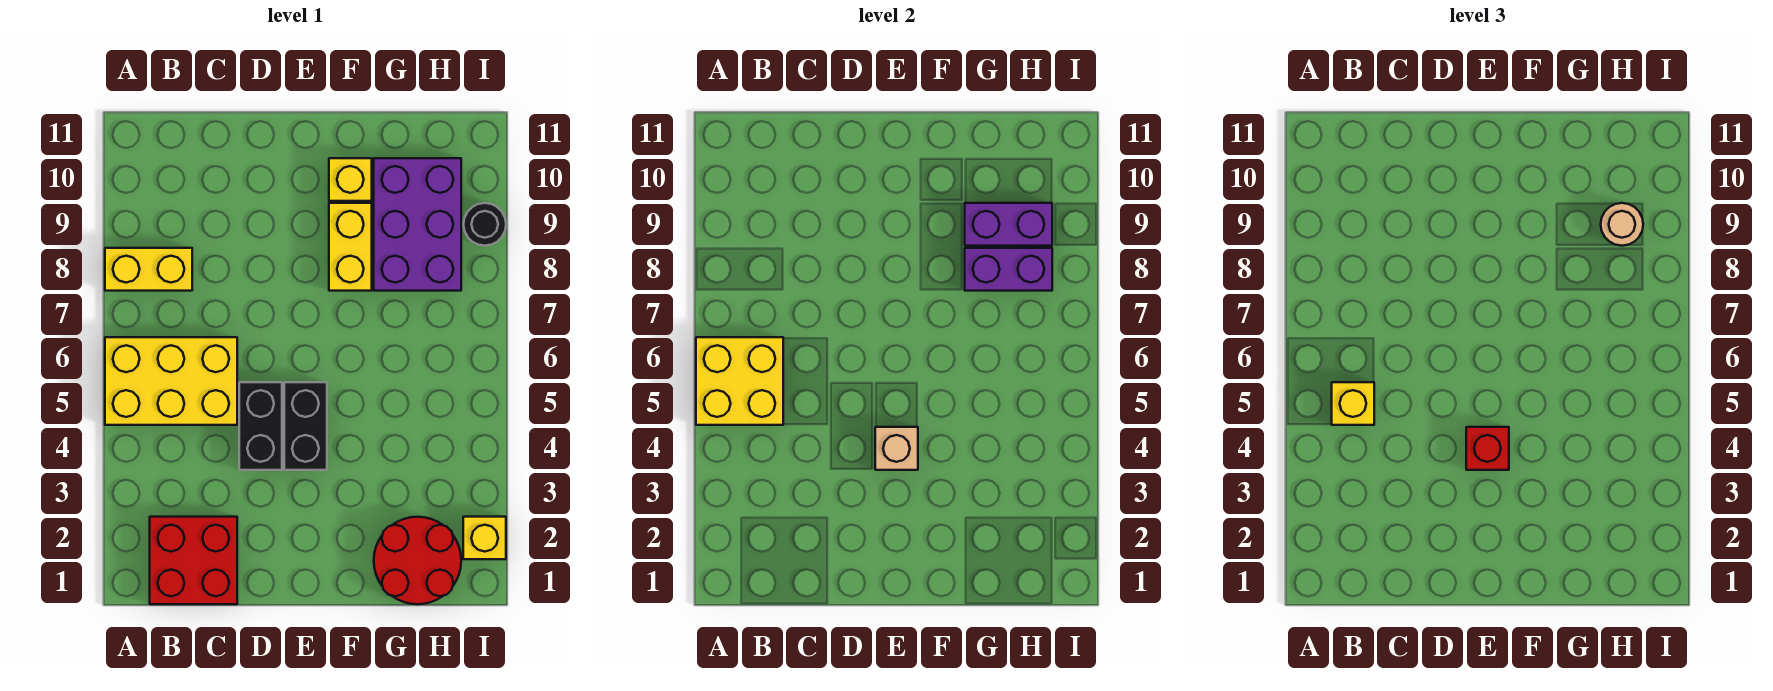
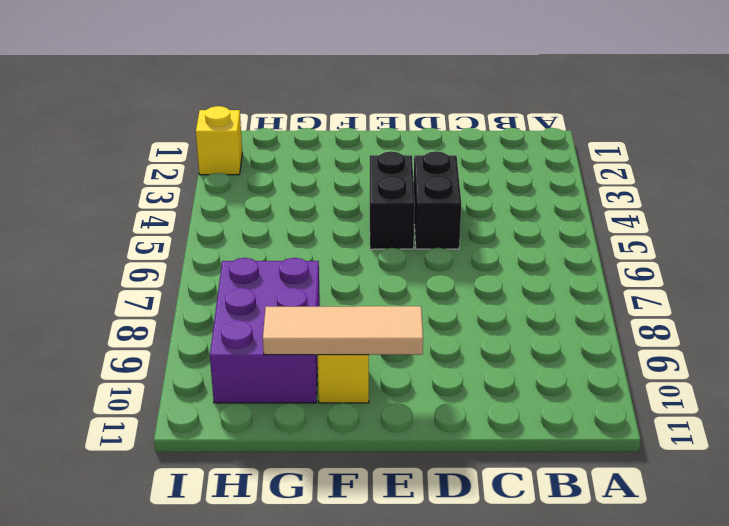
tan tile E10:G10 level 2 -> none
none -> yellow brick A5:C6 level 1
none -> yellow brick A8:B8 level 1
none -> red brick B1:C2 level 1

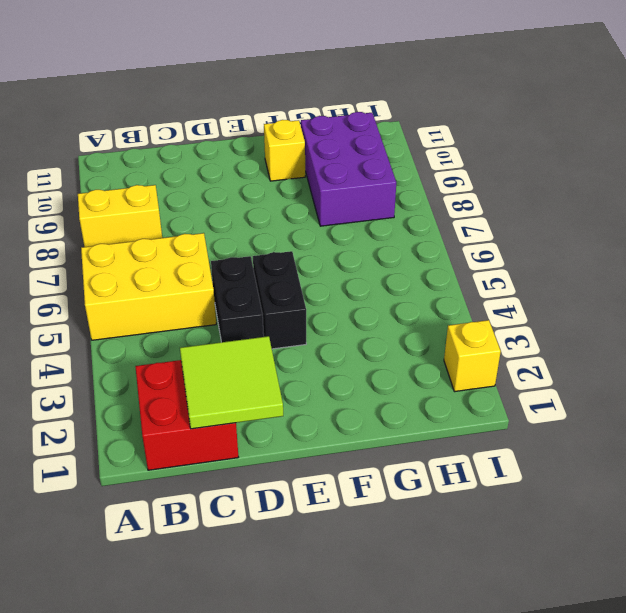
lime tile C1:D2 level 2 -> none
none -> yellow brick F8:F9 level 1
none -> red round brick G1:H2 level 1
none -> black round brick I9 level 1

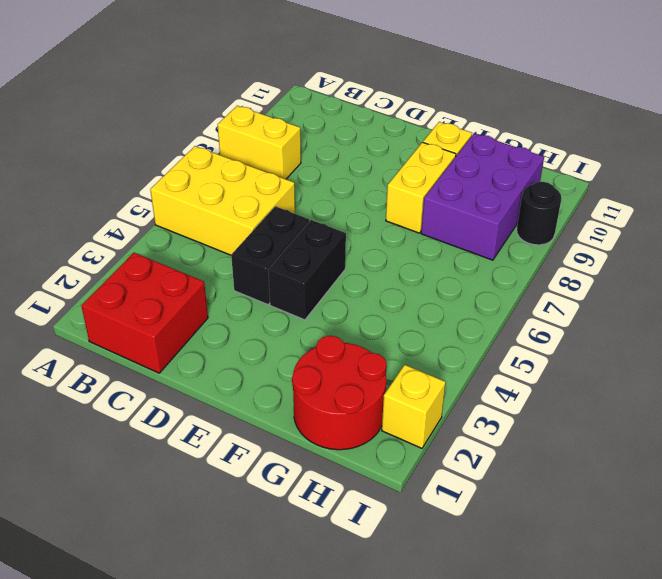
none -> yellow brick A5:B6 level 2
none -> tan brick E4 level 2
none -> purple brick G8:H8 level 2

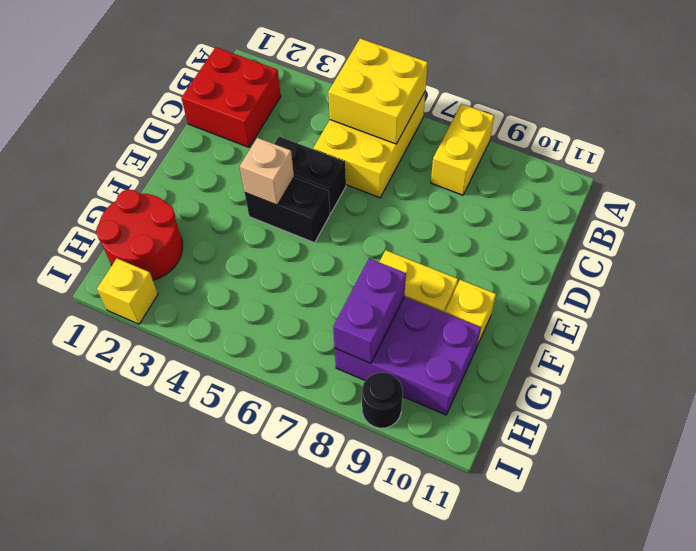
none -> purple brick G9:H9 level 2
none -> yellow brick B5 level 3
none -> red brick E4 level 3

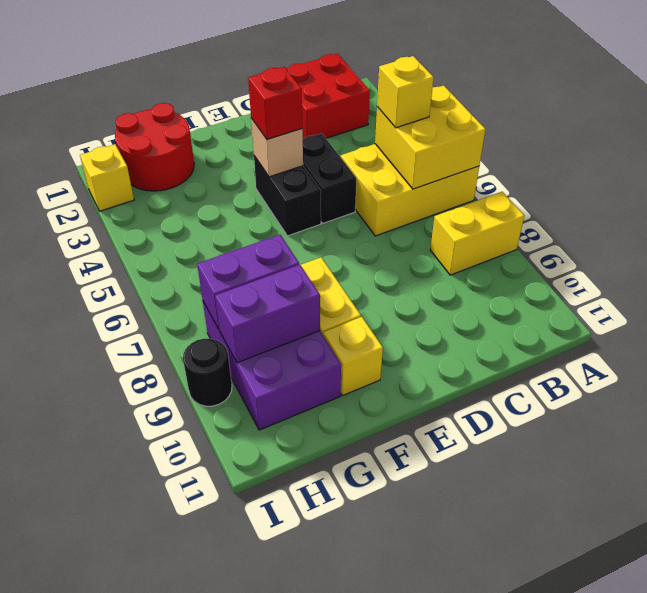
none -> tan round brick H9 level 3

